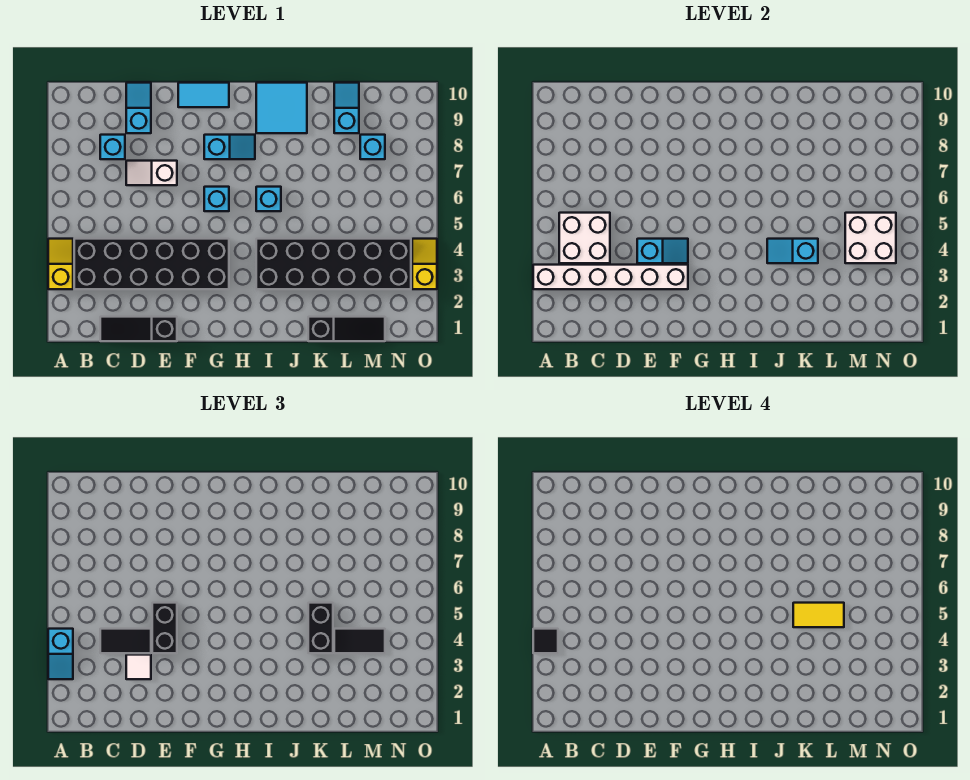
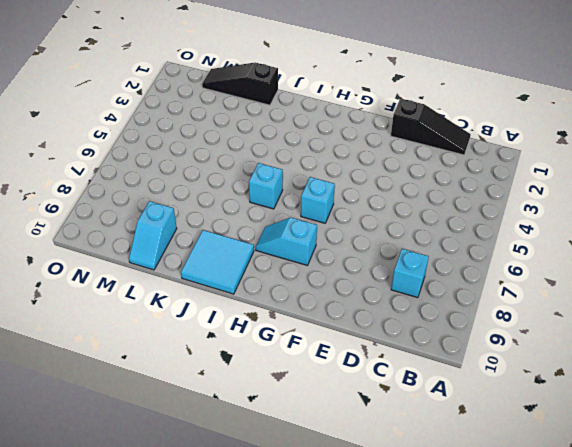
none -> yellow slope A3:A4 level 1 top 3
none -> black brick B3:G4 level 1
none -> white slope D7:E7 level 1 top E

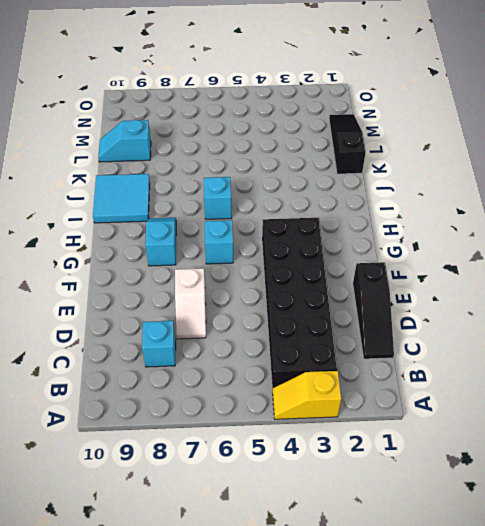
none -> cyan slope D9:D10 level 1 top 9
none -> cyan tile F10:G10 level 1
none -> black brick I3:N4 level 1

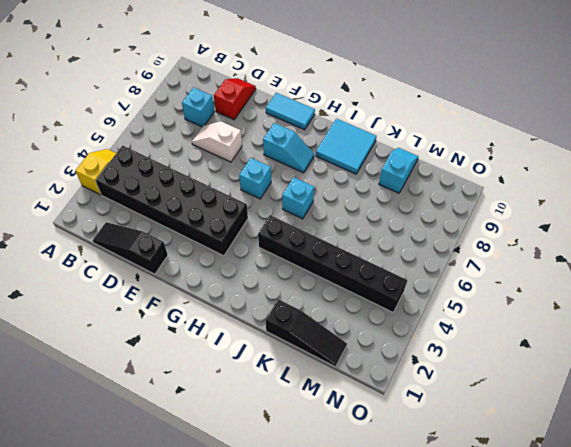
red slope D9:D10 level 1 top 9 -> cyan slope D9:D10 level 1 top 9
black brick I4:N4 level 1 -> black brick I3:N4 level 1
none -> cyan brick M8 level 1
none -> yellow slope O3:O4 level 1 top 3
none -> white brick A3:F3 level 2

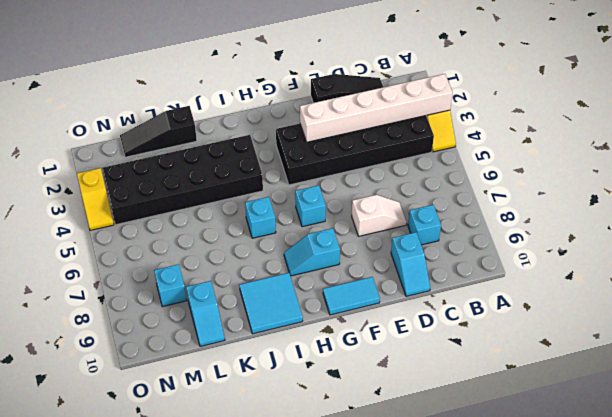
none -> white brick B4:C5 level 2
none -> cyan slope E4:F4 level 2 top E
none -> cyan slope J4:K4 level 2 top K

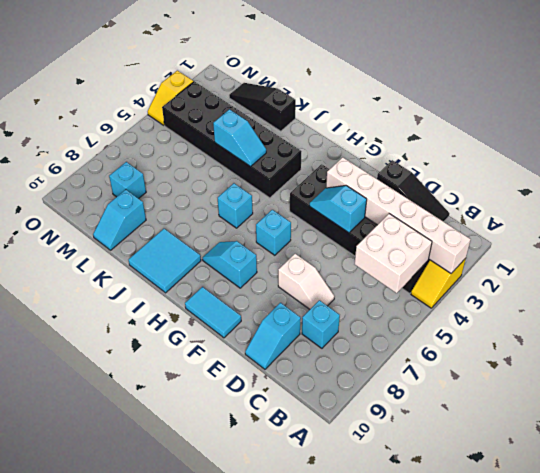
none -> white brick M4:N5 level 2
none -> cyan slope A3:A4 level 3 top 4
none -> black tile C4:D4 level 3

